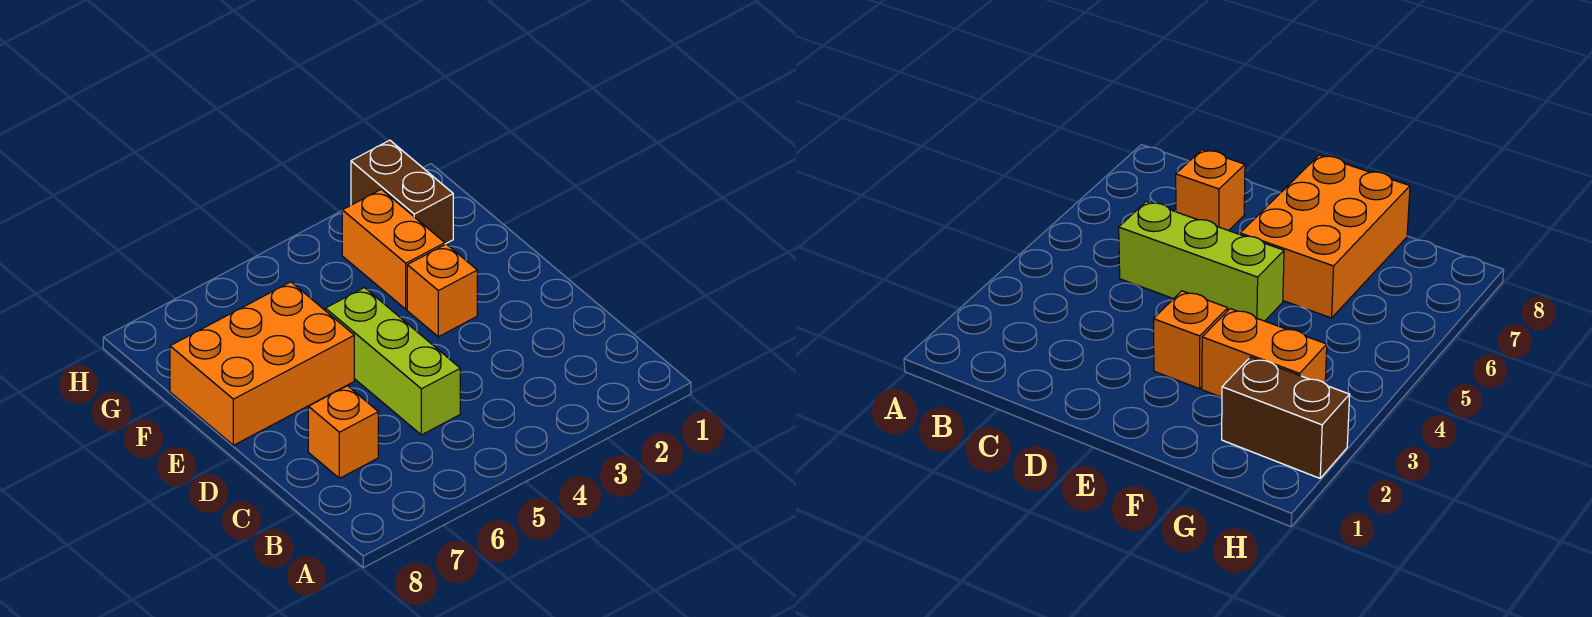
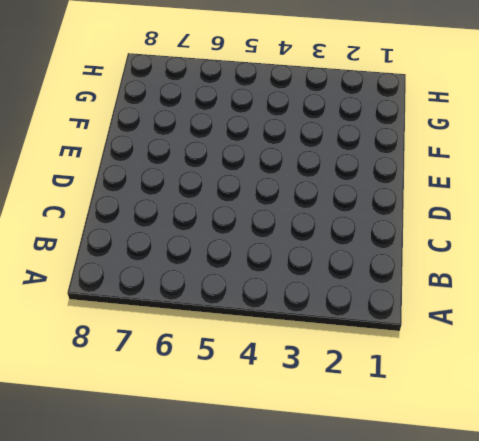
none -> lime brick C5:E5 level 1
none -> orange brick C7 level 1

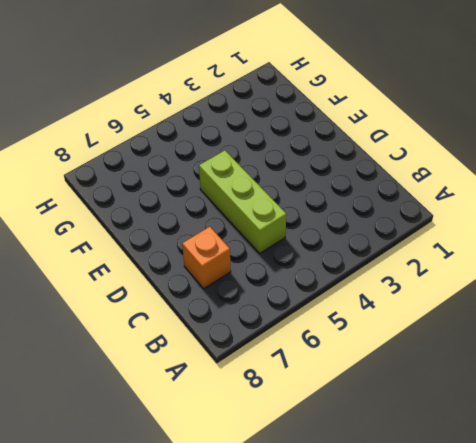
none -> orange brick E3 level 1
none -> orange brick E6:F8 level 1

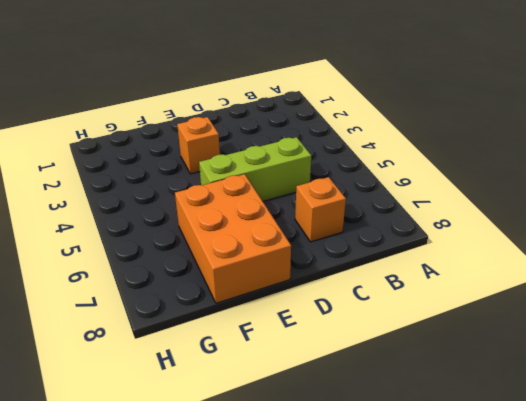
none -> orange brick F3:G3 level 1
none -> brown brick G2:H2 level 1

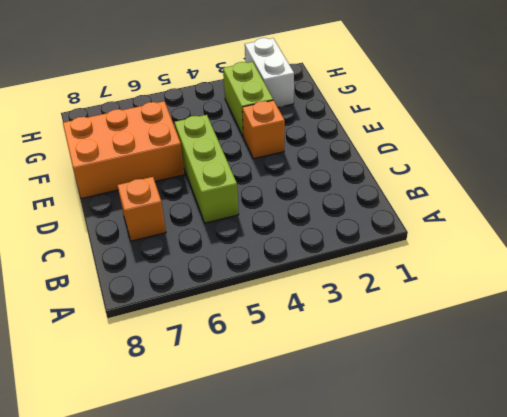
lime brick F3:G3 level 1 -> orange brick F3:G3 level 1
white brick G2:H2 level 1 -> brown brick G2:H2 level 1

